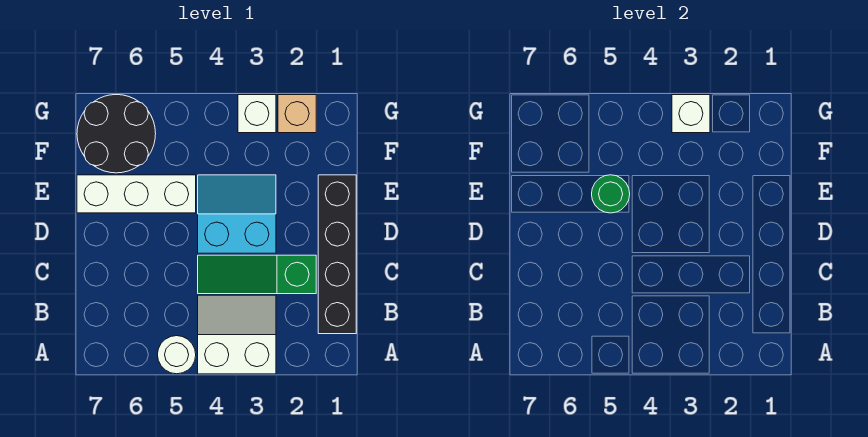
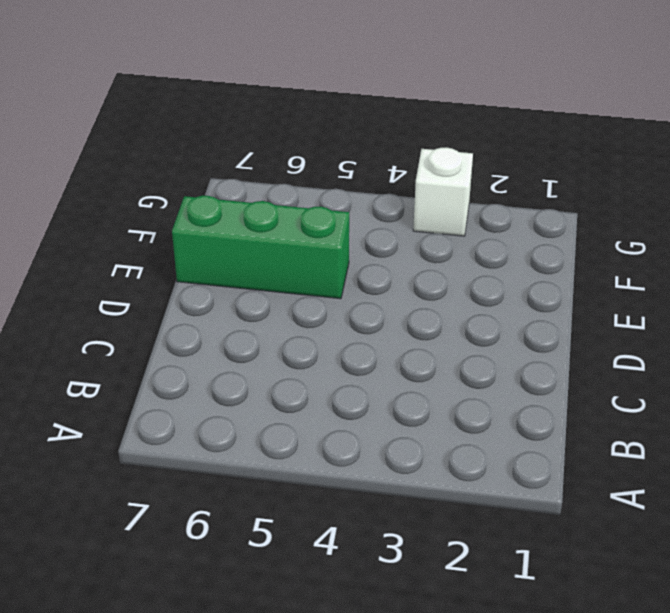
green brick E5:E7 level 1 -> white brick E5:E7 level 1
none -> white slope A3:B4 level 1 top A
none -> white round brick A5 level 1

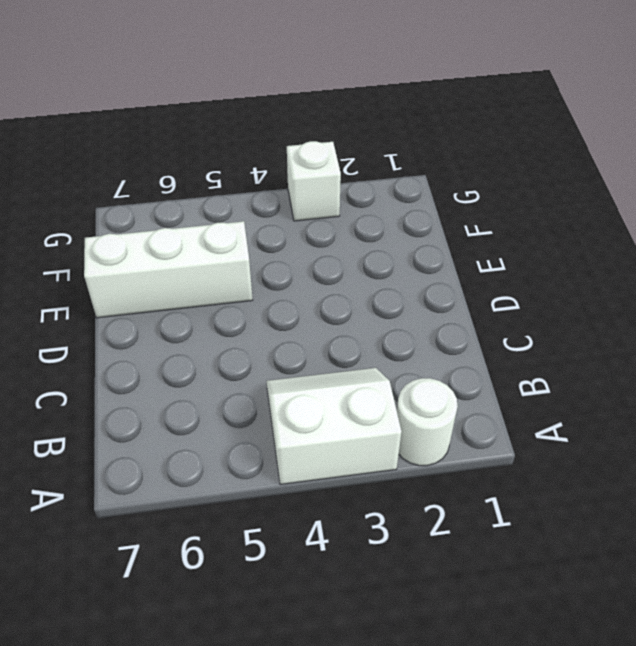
white round brick A2 level 1 -> white round brick A5 level 1
none -> black brick B1:E1 level 1
none -> green slope C2:C4 level 1 top 2

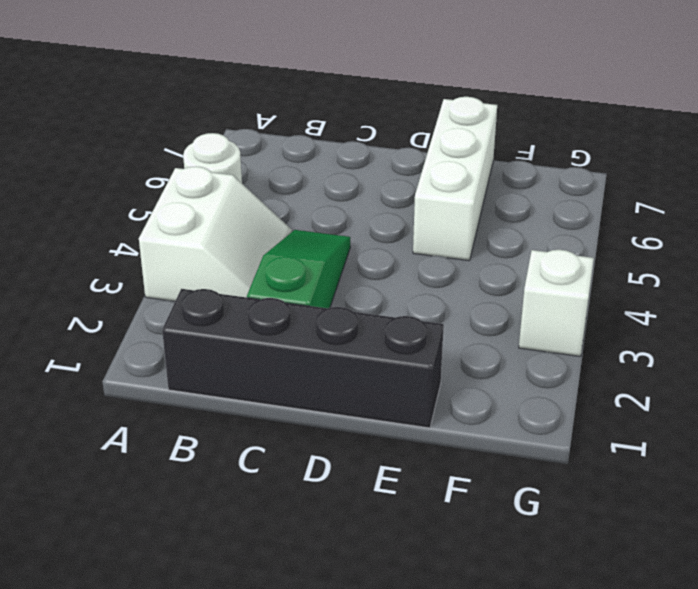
none -> cyan slope D3:E4 level 1 top D
none -> black round brick F6:G7 level 1

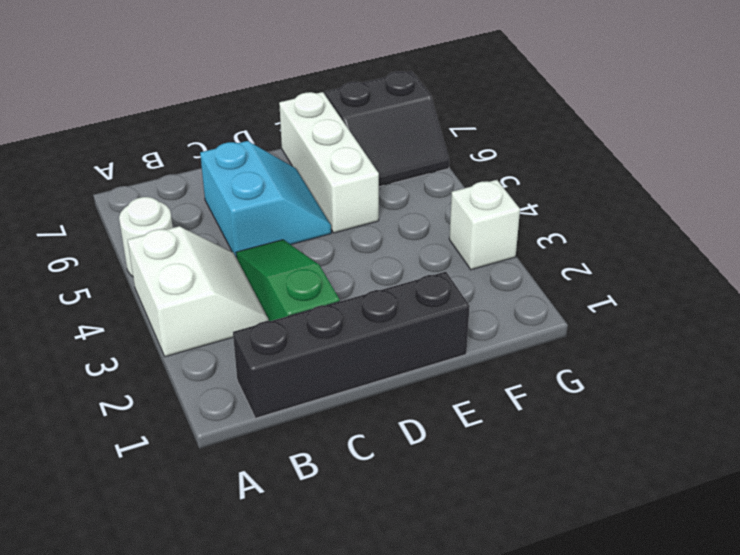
cyan slope C5:D6 level 1 top C -> cyan slope D3:E4 level 1 top D
black slope F6:G7 level 1 top 7 -> black round brick F6:G7 level 1
none -> tan brick G2 level 1
none -> green round brick E5 level 2

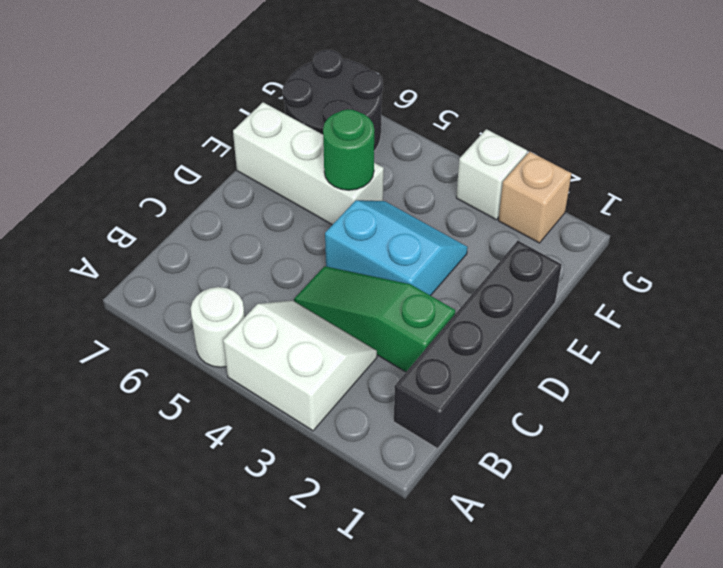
none -> white brick G3 level 2

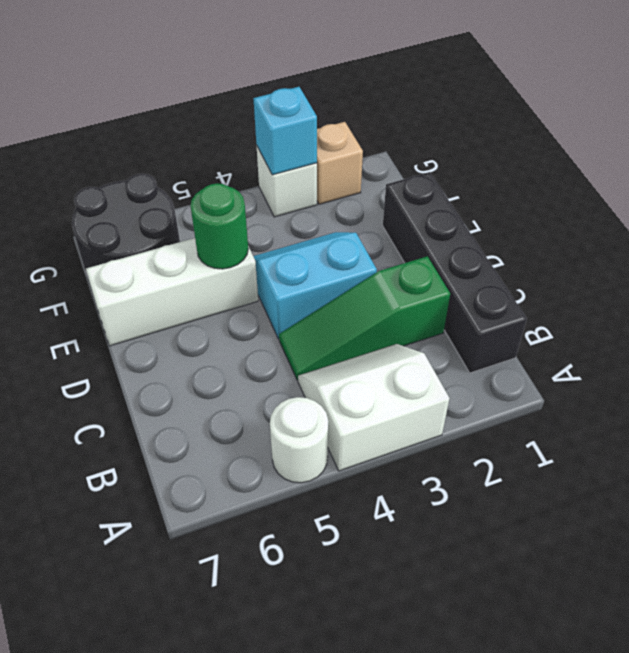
cyan brick G3 level 2 -> white brick G3 level 2

